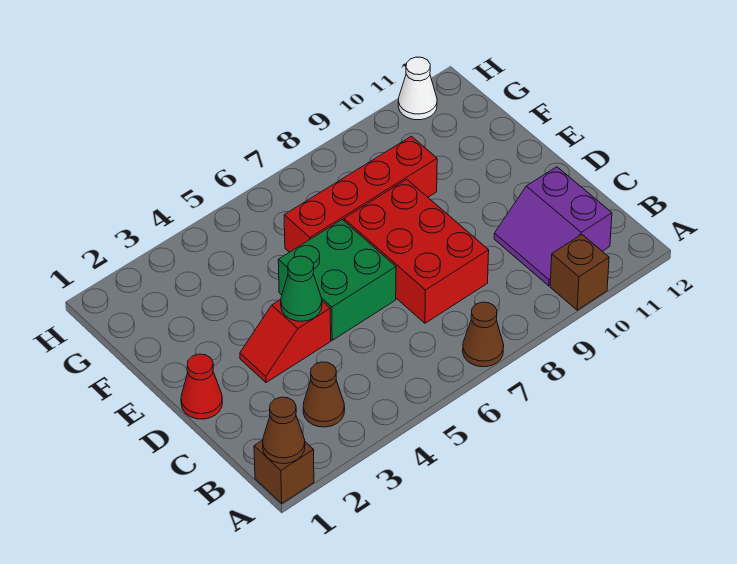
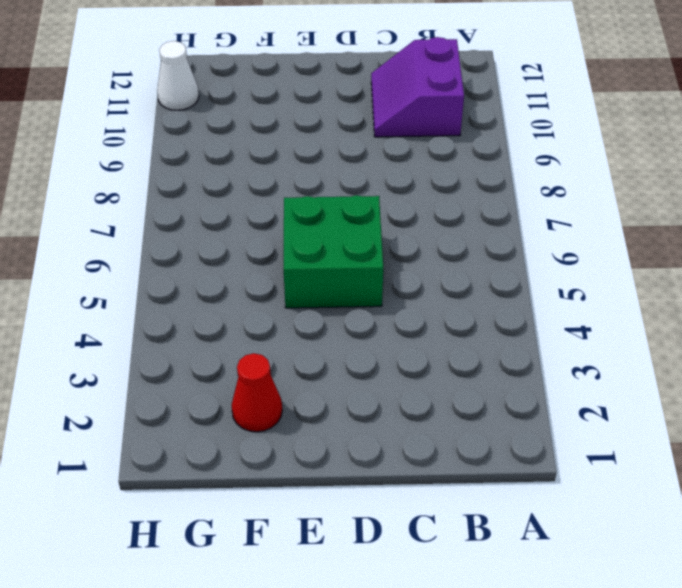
purple slope B10:C11 level 1 top B -> purple slope B10:C11 level 1 top 11
red cone F2 level 1 -> red cone D1 level 1
none -> brown brick A1 level 1
none -> brown cone A7 level 1
none -> brown brick A10 level 1

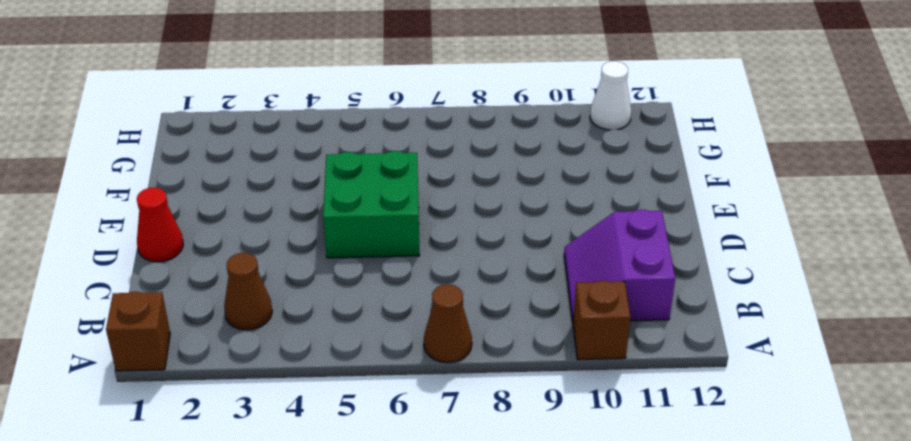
none -> red brick C7:E8 level 1
none -> red slope D3:D4 level 1 top 4
none -> red brick F6:F9 level 1

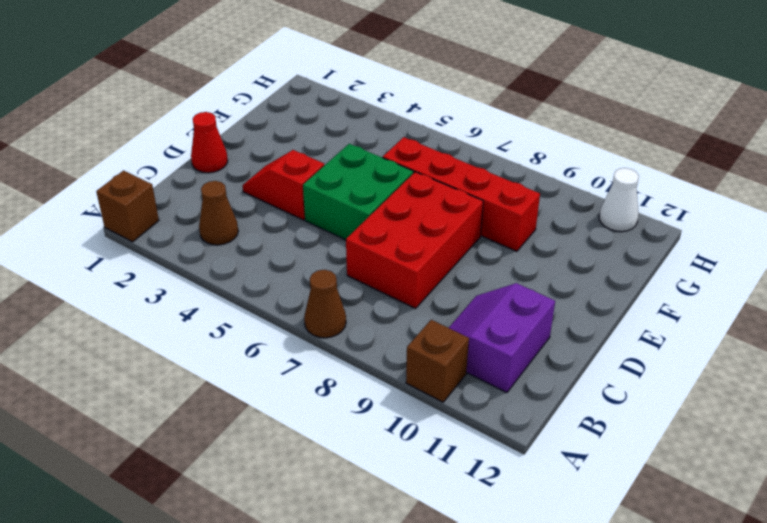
none -> brown cone A1 level 2
none -> green cone D4 level 2

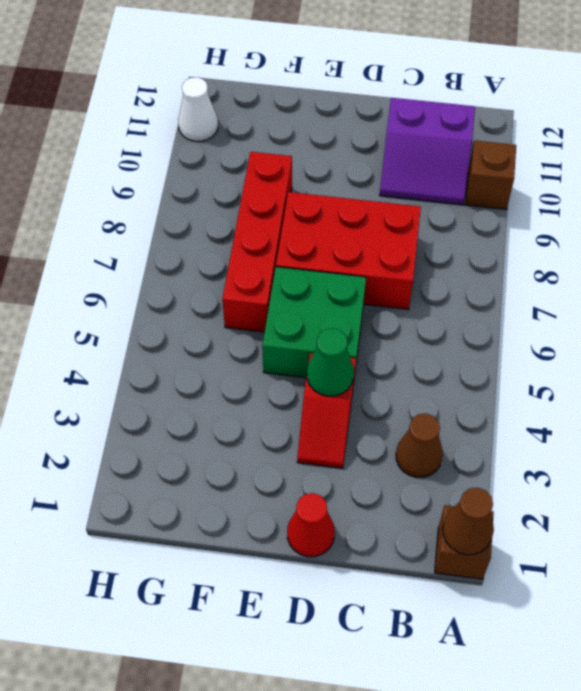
none -> brown cone A7 level 1

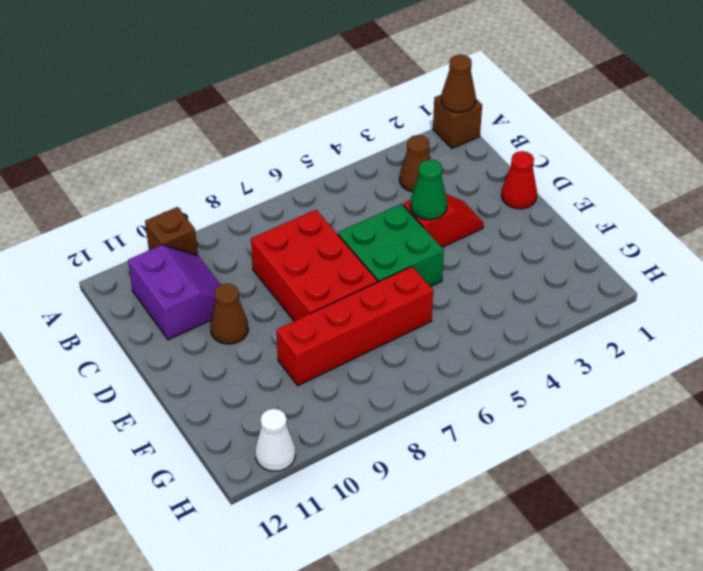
brown cone D10 level 1 -> brown cone A7 level 1

